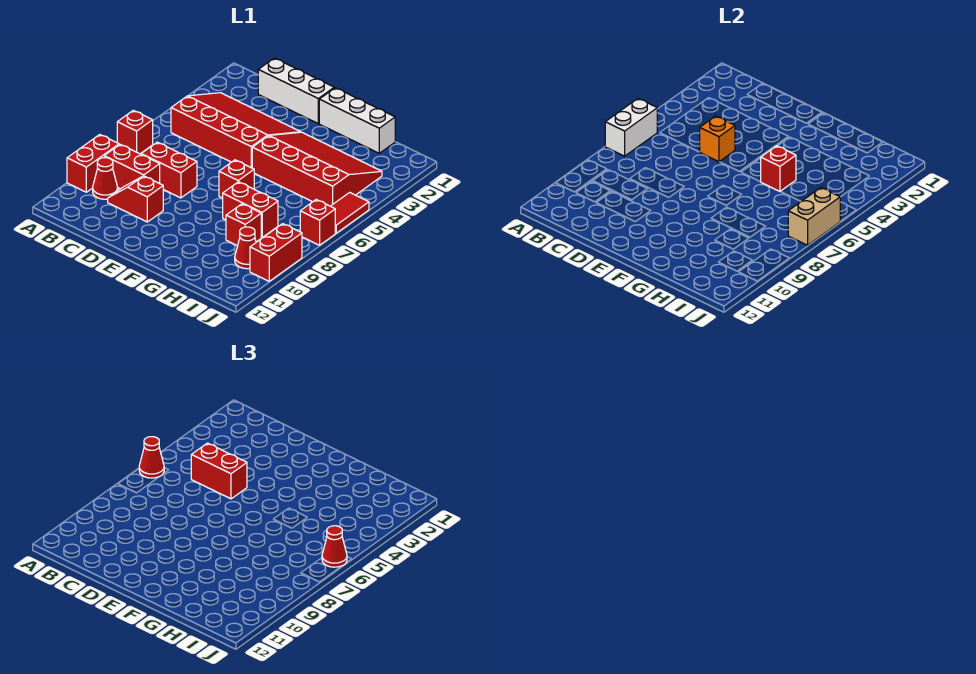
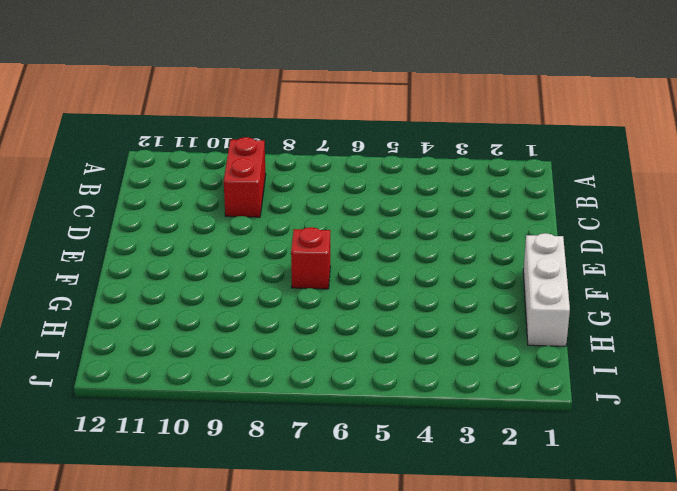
none -> red brick A7 level 1
none -> red brick A9:A10 level 1
none -> red slope B3:E5 level 1 top 5

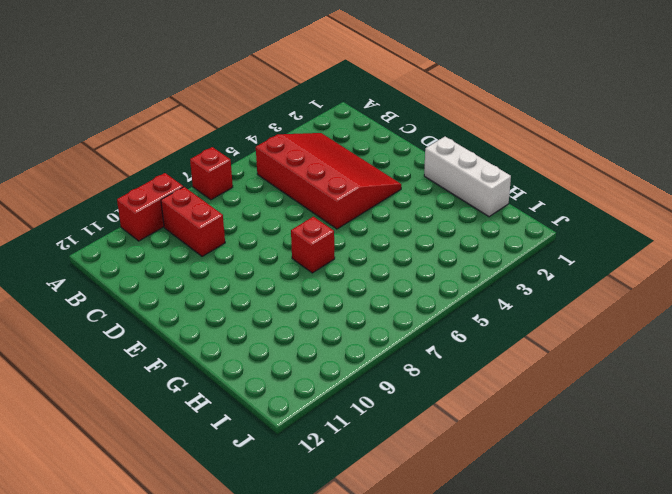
none -> red cone B10 level 1
none -> white brick C1:E1 level 1
none -> red brick C8:D8 level 1

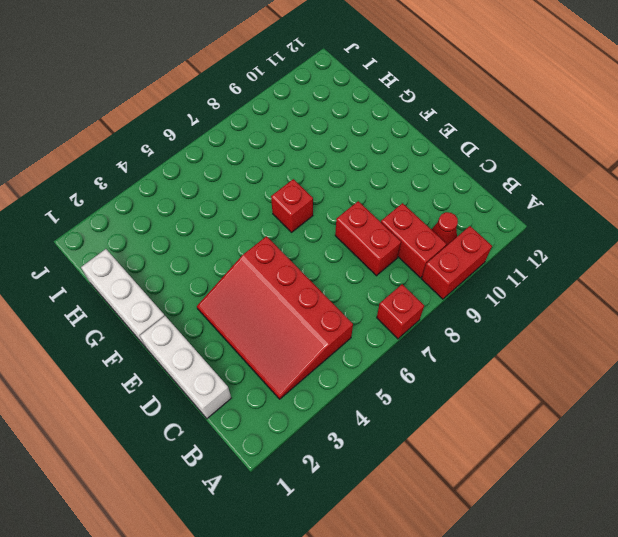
none -> red slope C10:D10 level 1 top D
none -> red slope F3:I5 level 1 top 5
none -> red brick G8:H8 level 1

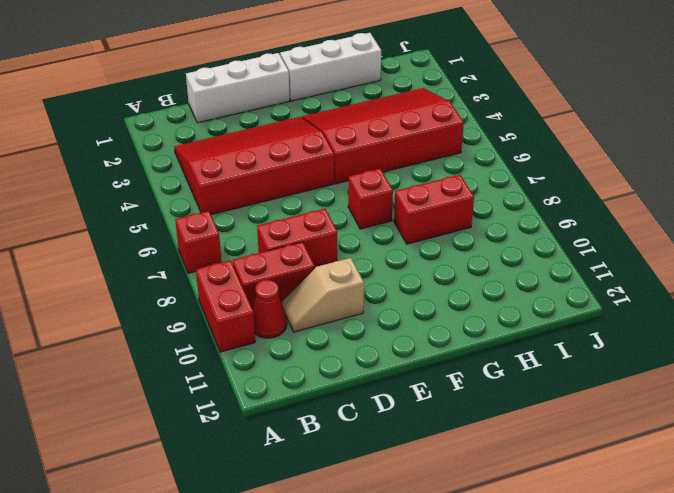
tan slope C10:D10 level 1 top D -> red slope C10:D10 level 1 top D
none -> red brick H9 level 1
none -> red cone I10 level 1
none -> red tile J5:J6 level 1

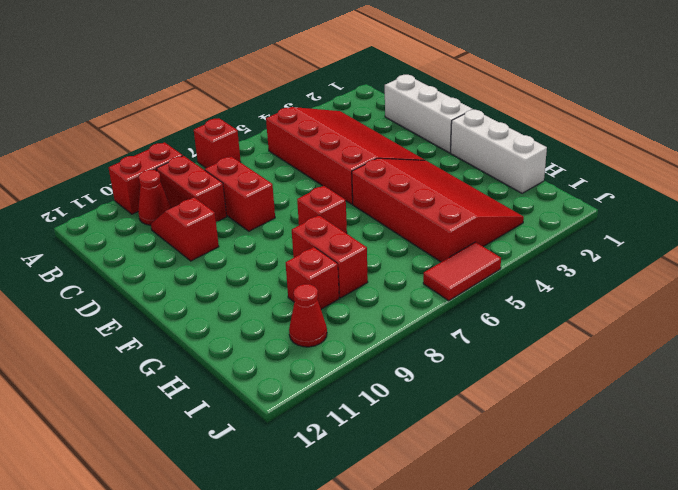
none -> red brick J7 level 1
none -> red brick J9:J10 level 1
none -> white brick A6:A7 level 2

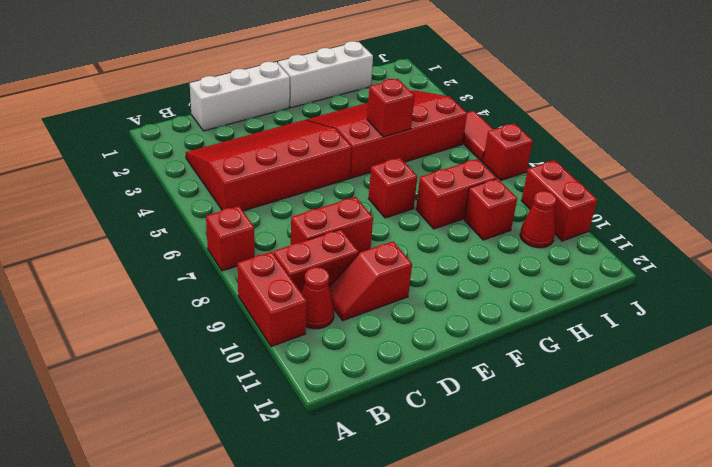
none -> white brick A6:A7 level 2
none -> orange brick D5 level 2
none -> tan brick J6:J7 level 2

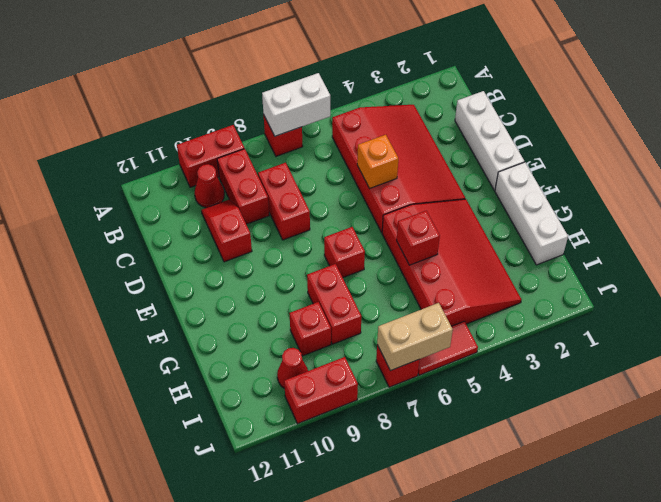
none -> red cone A6 level 3
none -> red brick C5:D5 level 3
none -> red cone J6 level 3

